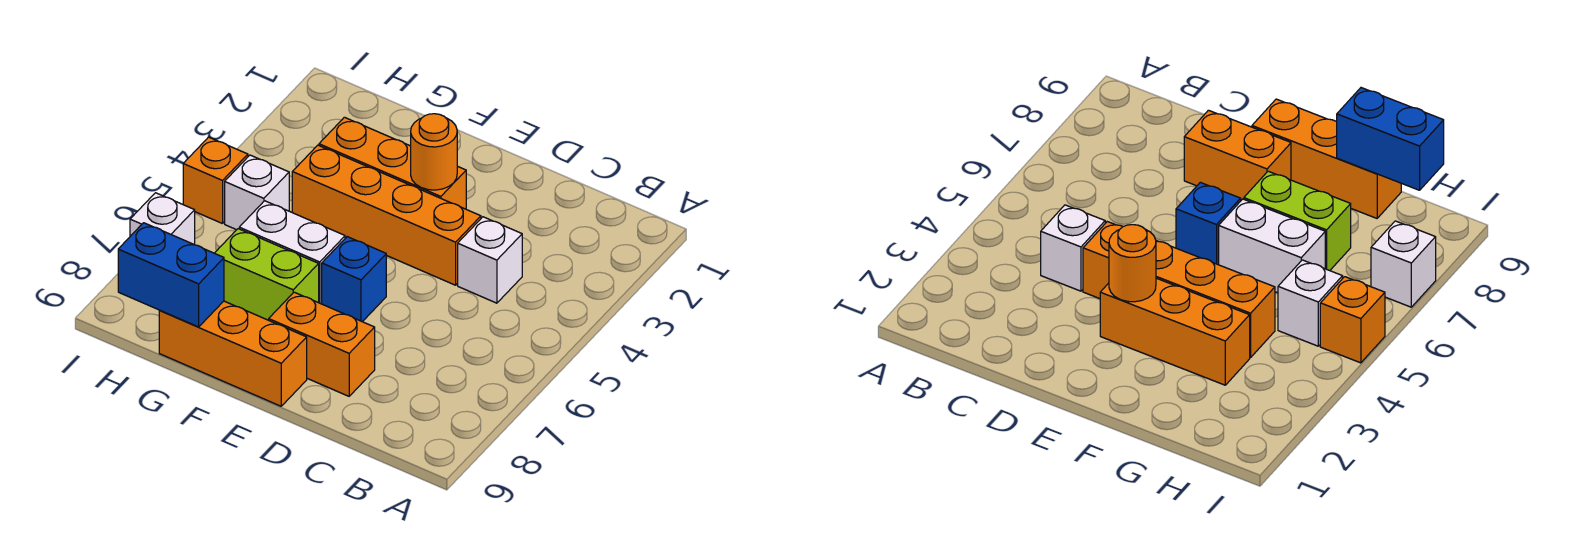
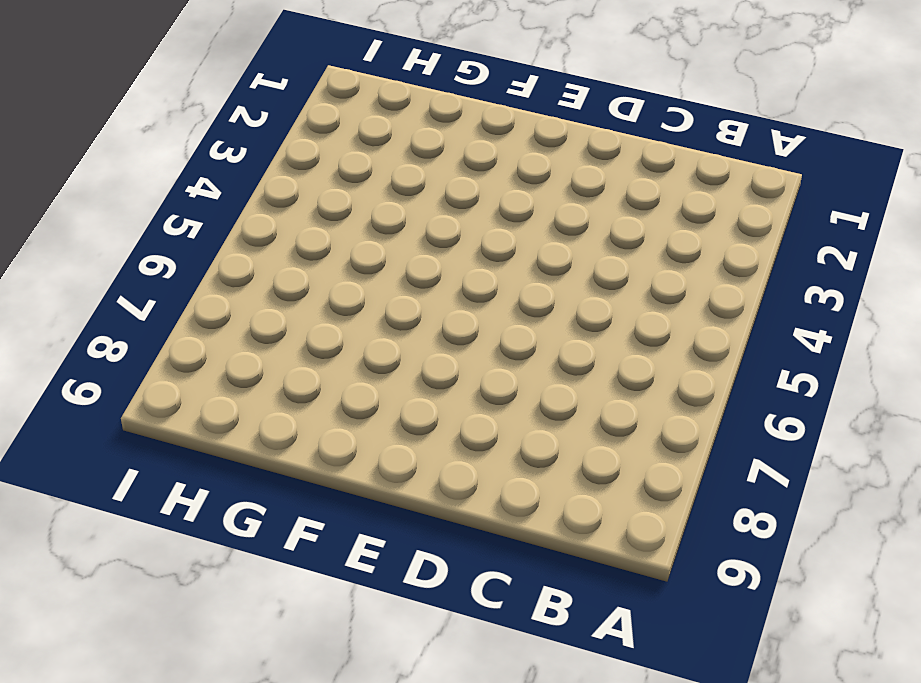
none -> white brick C4 level 1
none -> orange brick D4:G4 level 1
none -> orange brick D8:E8 level 1

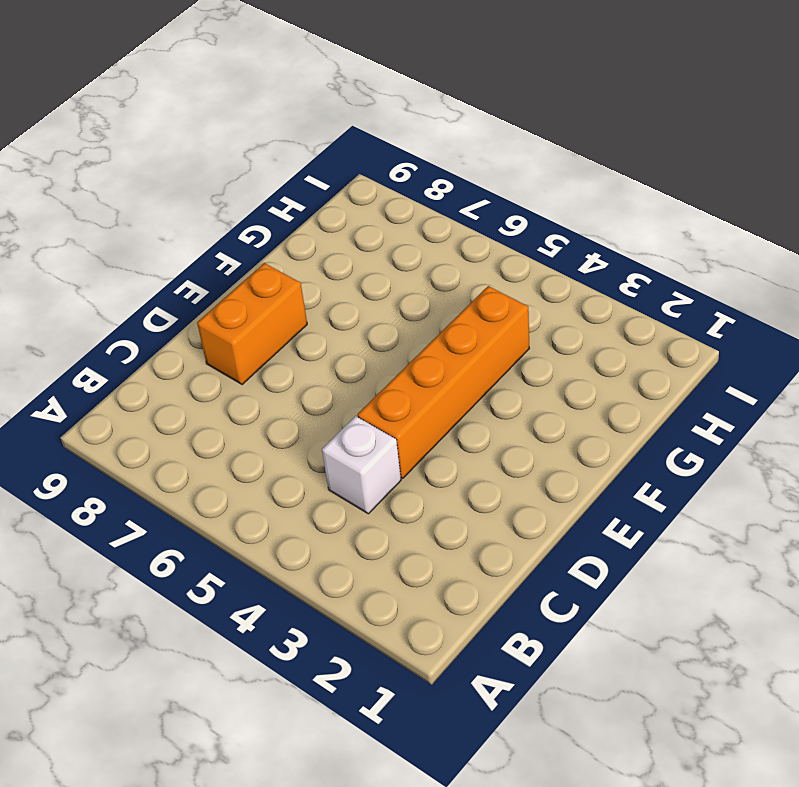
none -> orange brick E3:G3 level 1
none -> blue brick E6 level 1
none -> orange brick E9:G9 level 1

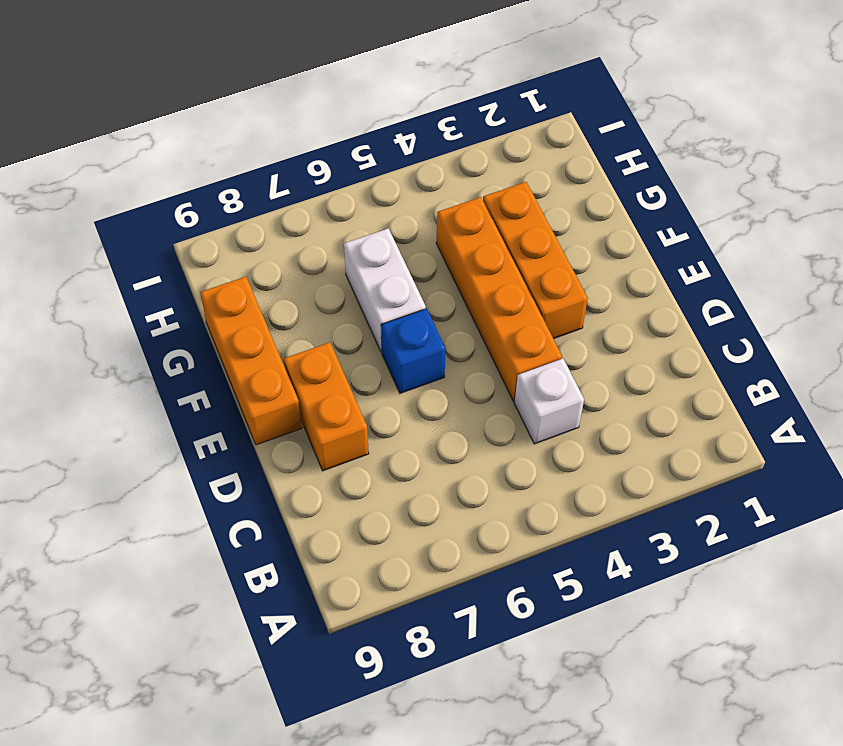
none -> lime brick F7:G7 level 1
none -> white brick H5 level 1
none -> orange brick I5 level 1

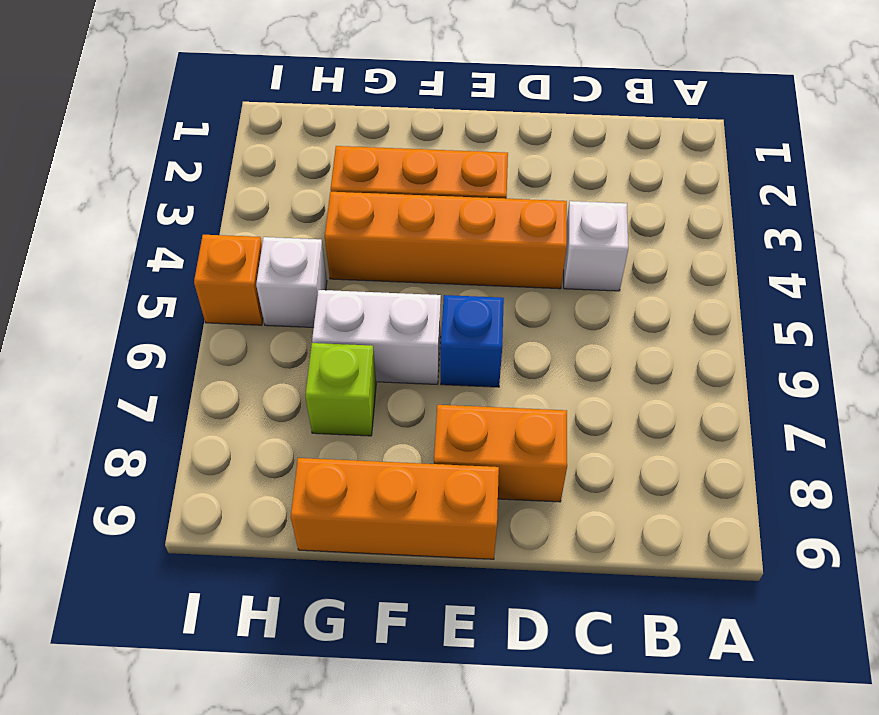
lime brick G7 level 1 -> lime brick F7:G7 level 1
none -> white brick I7 level 1
none -> orange round brick E3 level 2
none -> blue brick G9:H9 level 2

